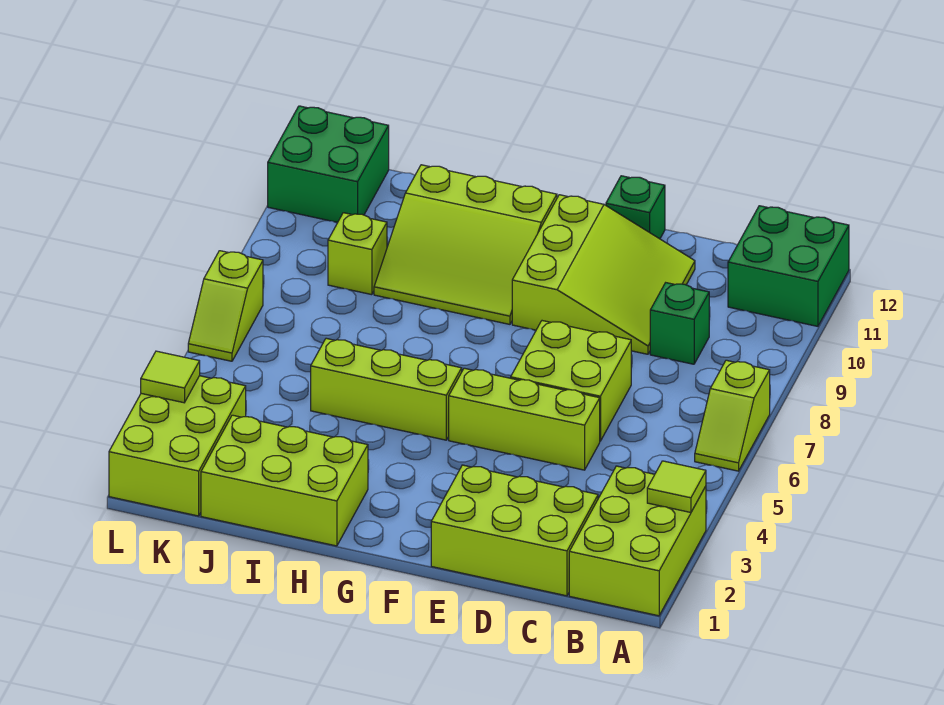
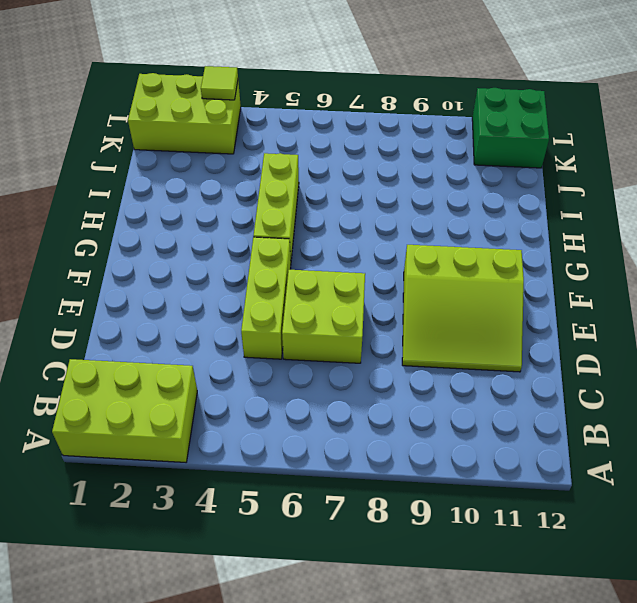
none -> lime slope A6:A7 level 1 top 7
none -> green brick A11:B12 level 1
none -> lime brick C1:E2 level 1

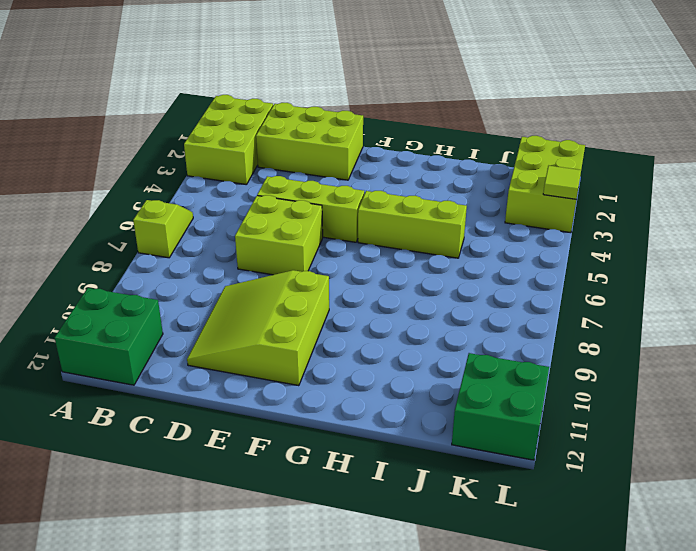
none -> green brick C9 level 1
none -> green brick E12 level 1
none -> lime slope G9:I11 level 1 top 11

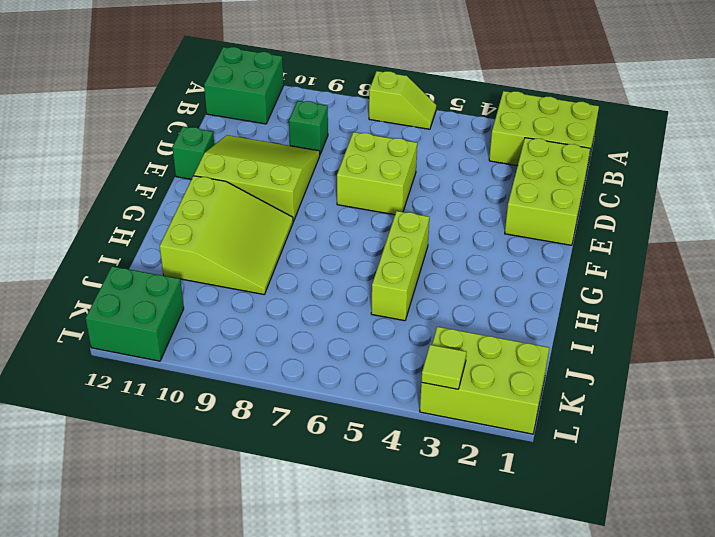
none -> lime brick D5:F5 level 1
none -> lime brick H1:J2 level 1
none -> lime brick J9 level 1

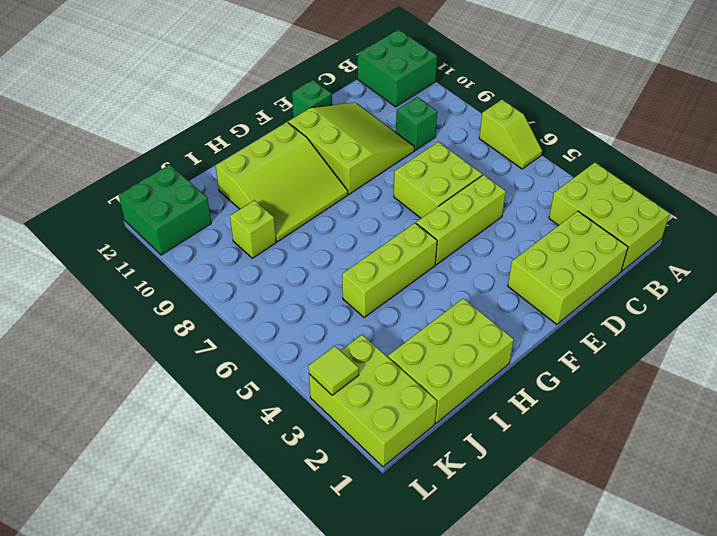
none -> lime slope L6:L7 level 1 top 7
none -> lime tile A3 level 2

